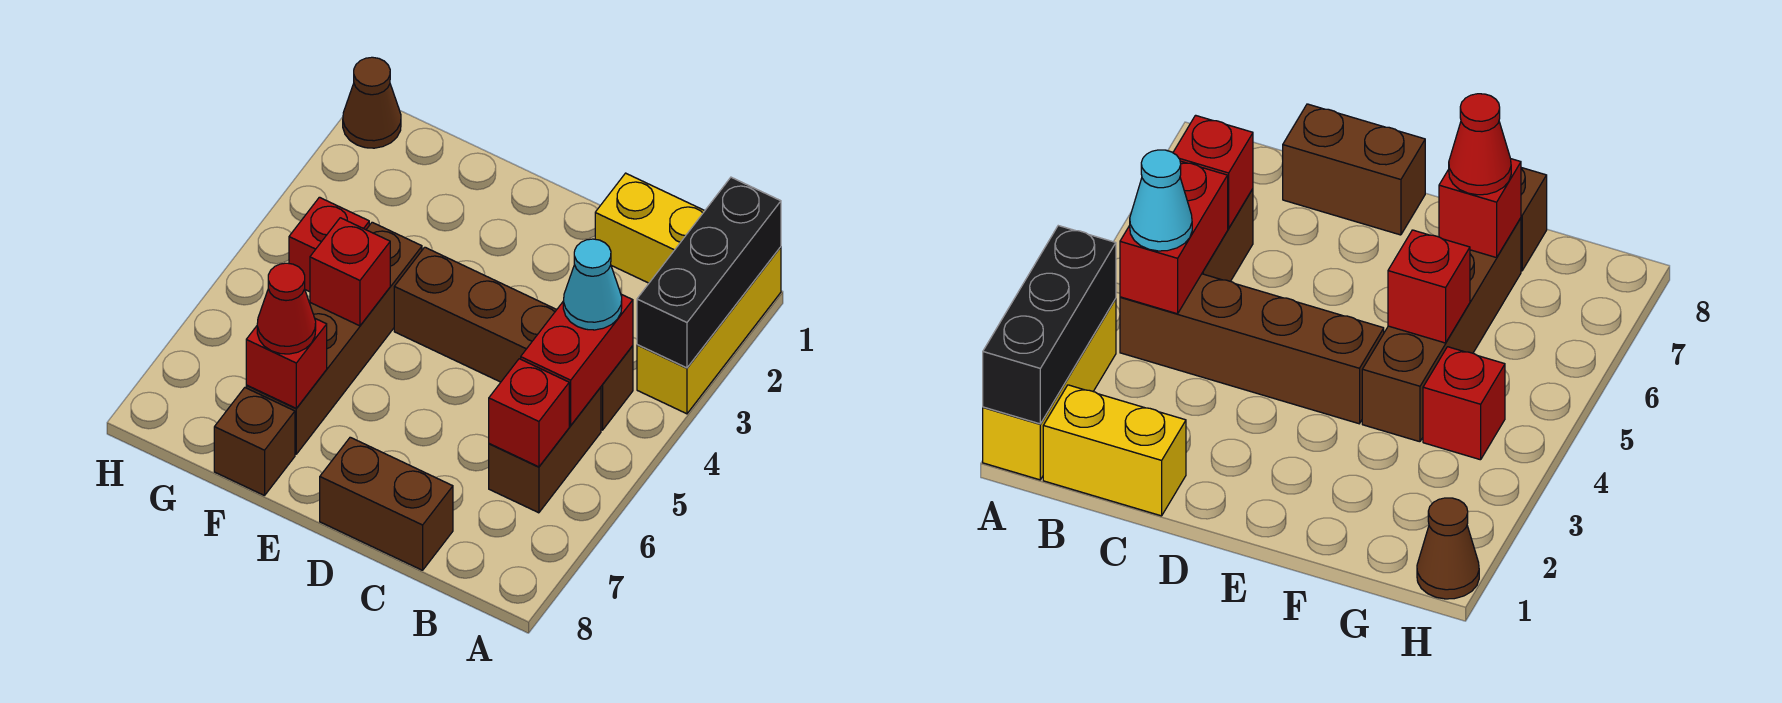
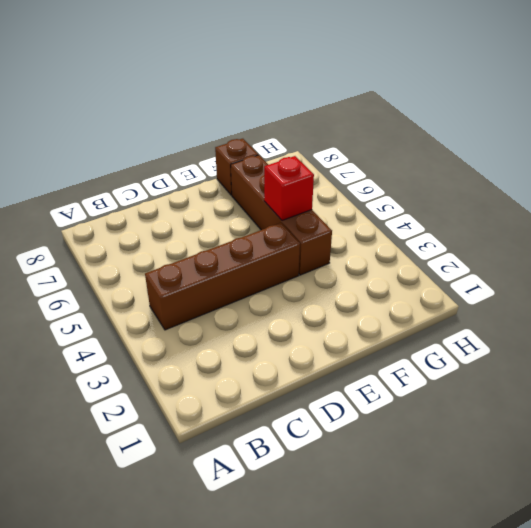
none -> yellow brick A1:A3 level 1
none -> yellow brick B1:C1 level 1
none -> brown brick B5:B6 level 1

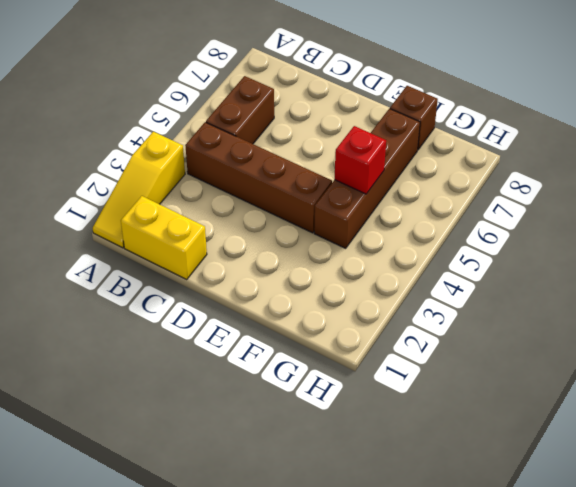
yellow slope A1:A3 level 1 top 3 -> yellow brick A1:A3 level 1
none -> brown brick C8:D8 level 1
none -> red brick G4 level 1
none -> brown cone H1 level 1

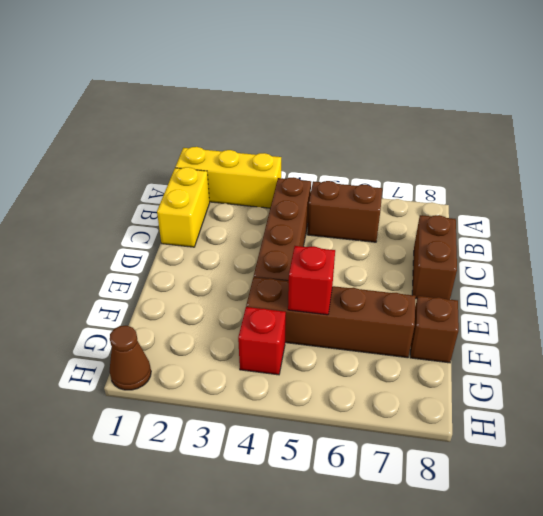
none -> black brick A1:A3 level 2
none -> red brick B4:B5 level 2
none -> red brick B6 level 2

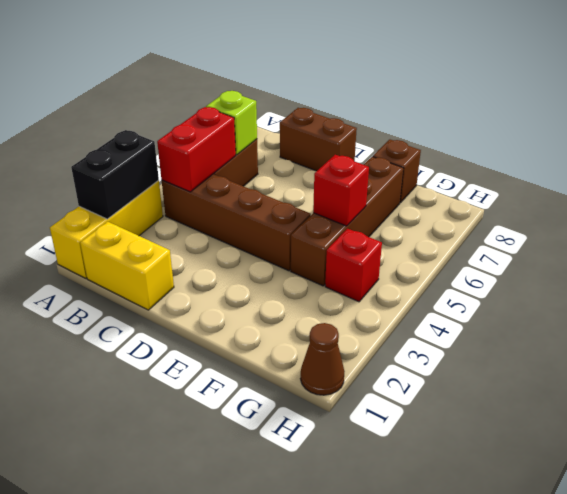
black brick A2:A3 level 2 -> black brick A1:A3 level 2
lime brick B6 level 2 -> red brick B6 level 2
none -> red brick F7 level 2
none -> cyan cone B4 level 3
none -> red cone F7 level 3

